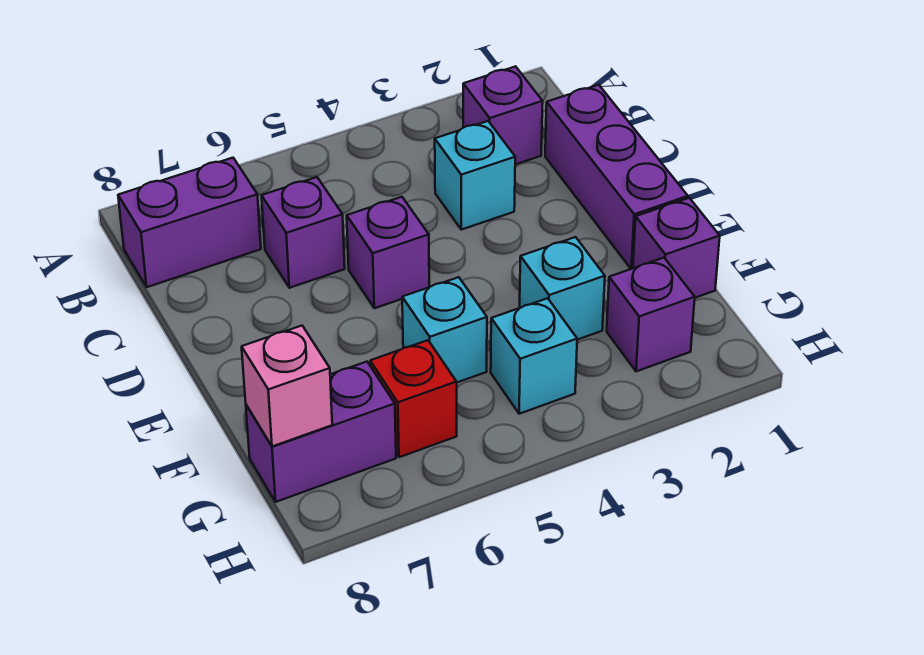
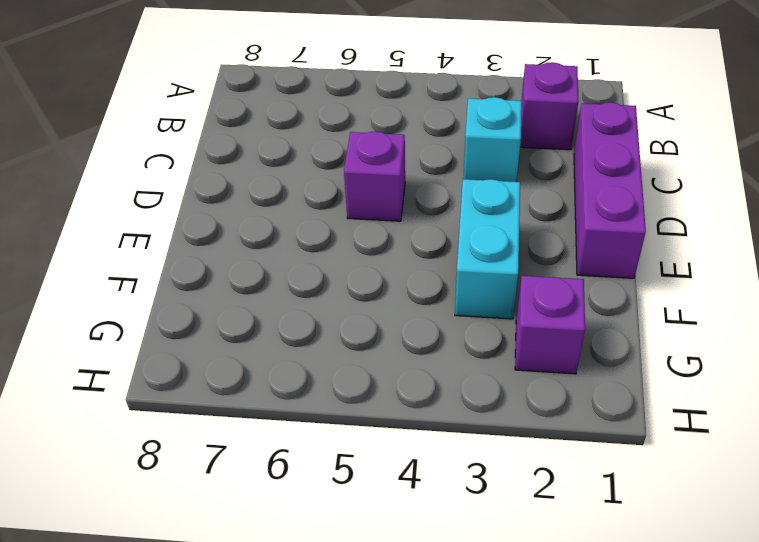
cyan brick E3:F3 level 1 -> cyan brick F3 level 1
none -> purple brick B7:B8 level 1
none -> purple brick C6 level 1
none -> purple brick F1 level 1

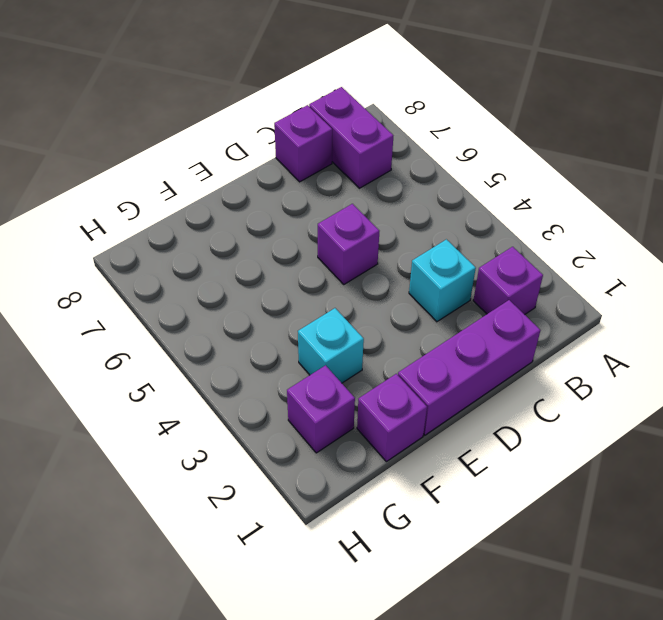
purple brick C8 level 1 -> purple brick C6 level 1
none -> cyan brick F5 level 1
none -> cyan brick G4 level 1
none -> red brick G6 level 1

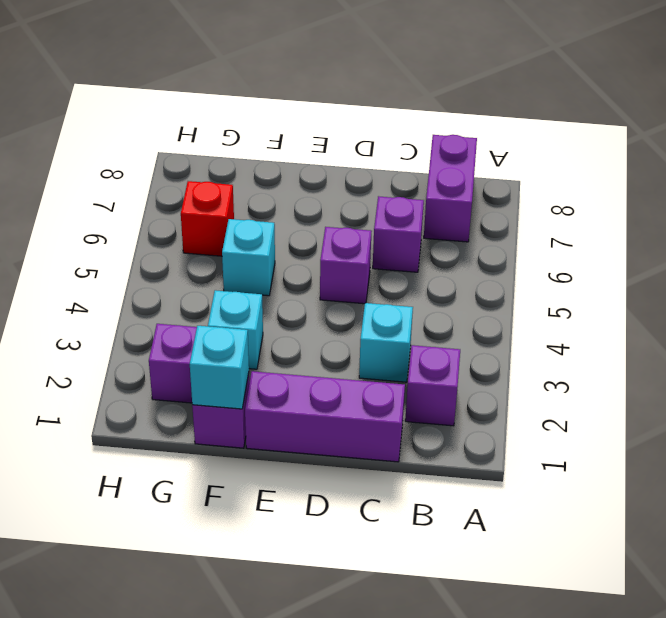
cyan brick F1 level 2 -> cyan brick G4 level 1
none -> purple brick G7:G8 level 1
none -> pink brick G8 level 2

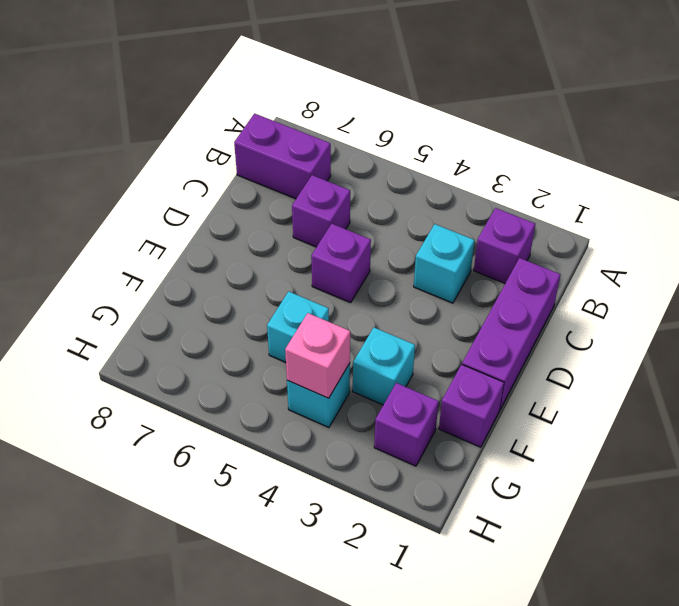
pink brick G4 level 2 -> pink brick G8 level 2
none -> red brick G6 level 1
none -> purple brick G7:G8 level 1

